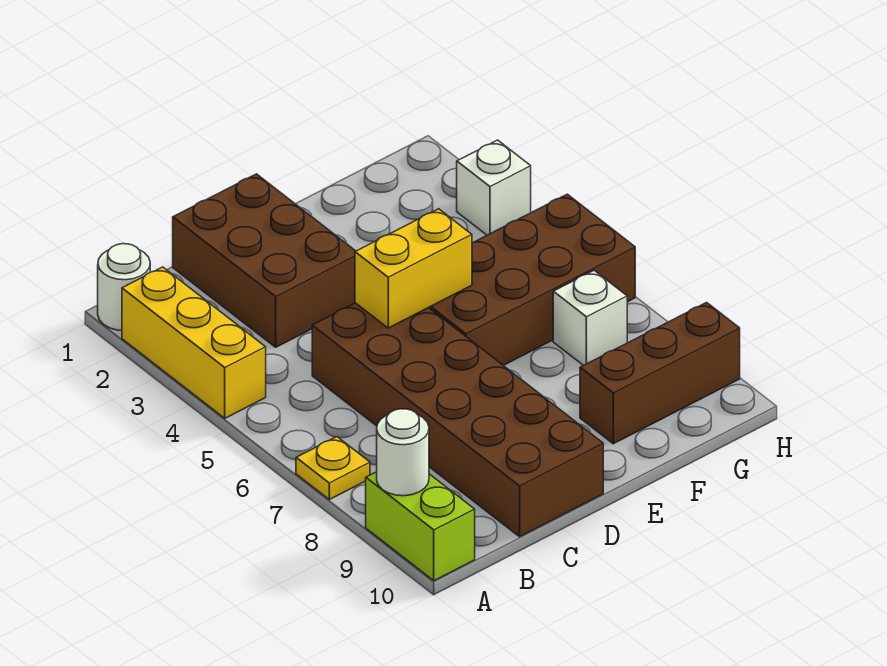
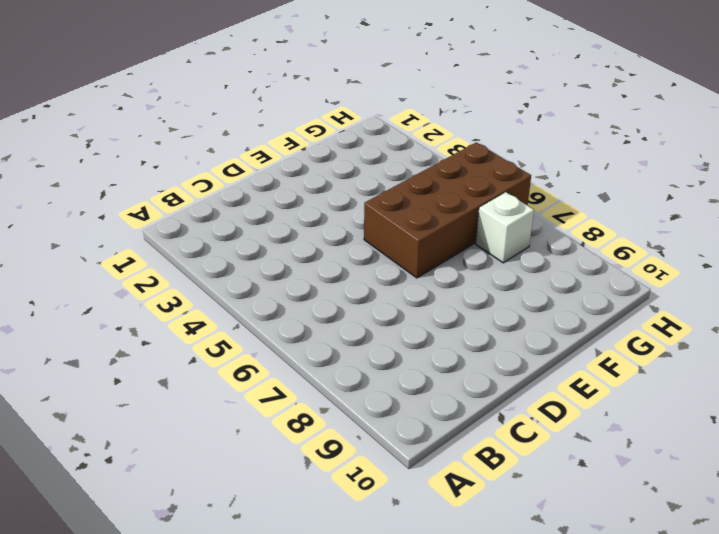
none -> white round brick A1 level 1
none -> yellow brick A2:A4 level 1
none -> yellow plate A7 level 1

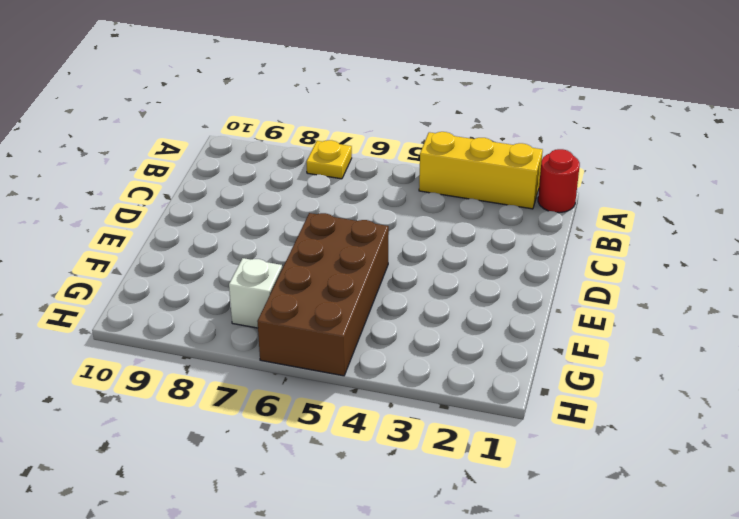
red round brick A1 level 1 -> white round brick A1 level 1
none -> lime brick A9:A10 level 1
none -> brown brick C1:D3 level 1
none -> brown brick C5:D10 level 1

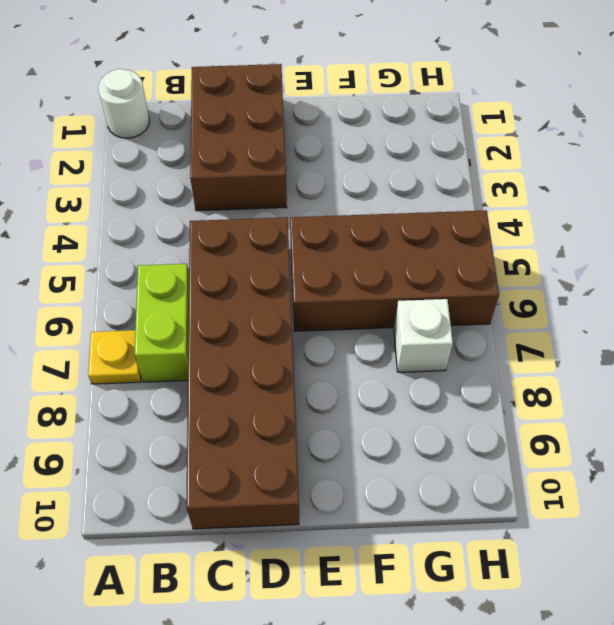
lime brick B6:B7 level 1 -> lime brick A9:A10 level 1
none -> yellow brick A2:A4 level 1
none -> brown brick F9:H9 level 1
none -> white brick H3 level 1

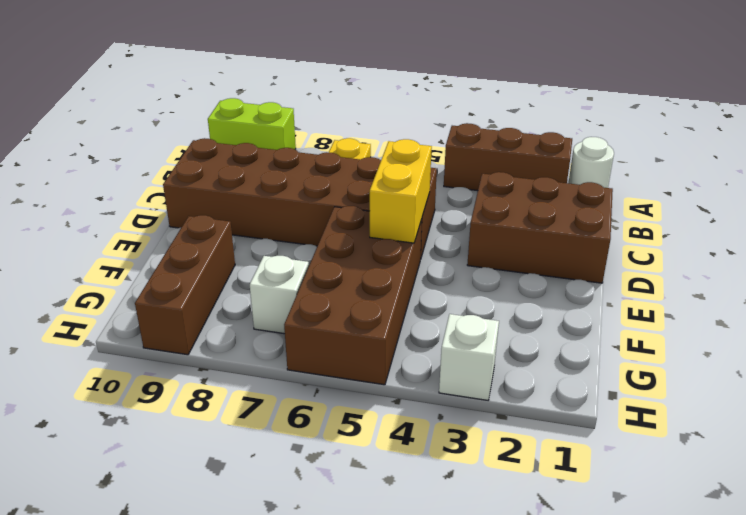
brown brick A2:A4 level 1 -> yellow brick A2:A4 level 1
none -> white round brick A9 level 2

